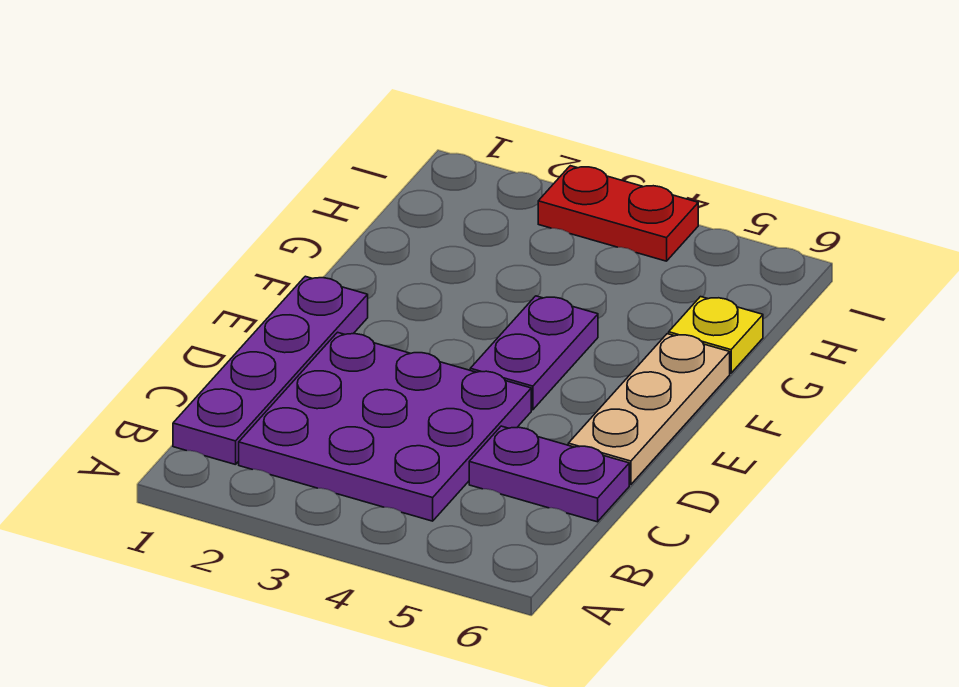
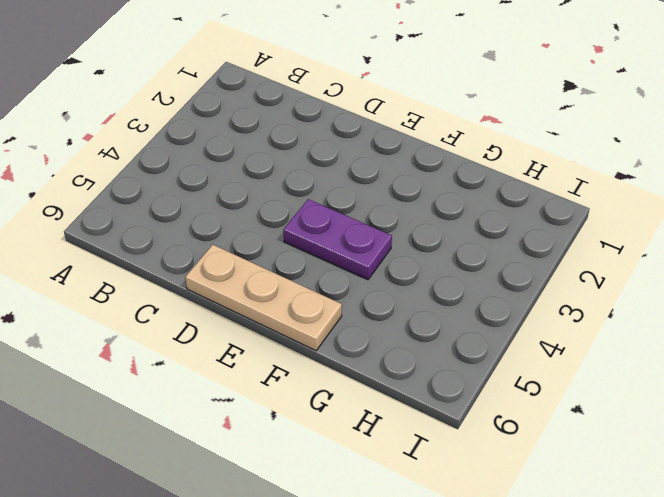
none -> purple plate B1:E1 level 1
none -> purple plate B2:D4 level 1

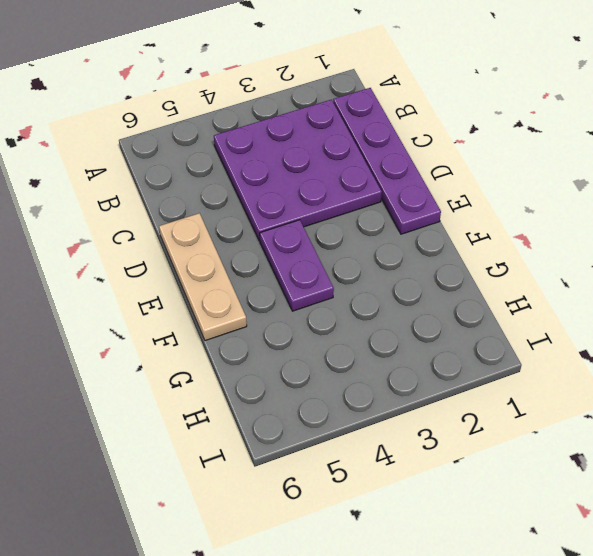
none -> purple plate C5:C6 level 1
none -> yellow plate G6 level 1

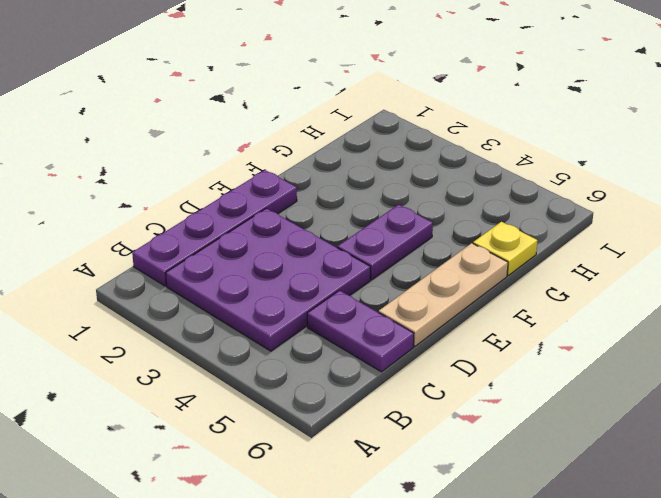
none -> red plate I3:I4 level 1

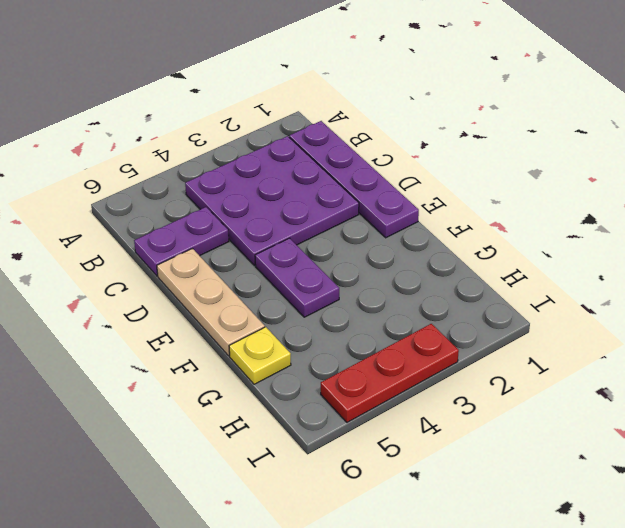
red plate I3:I5 level 1 -> red plate I3:I4 level 1

